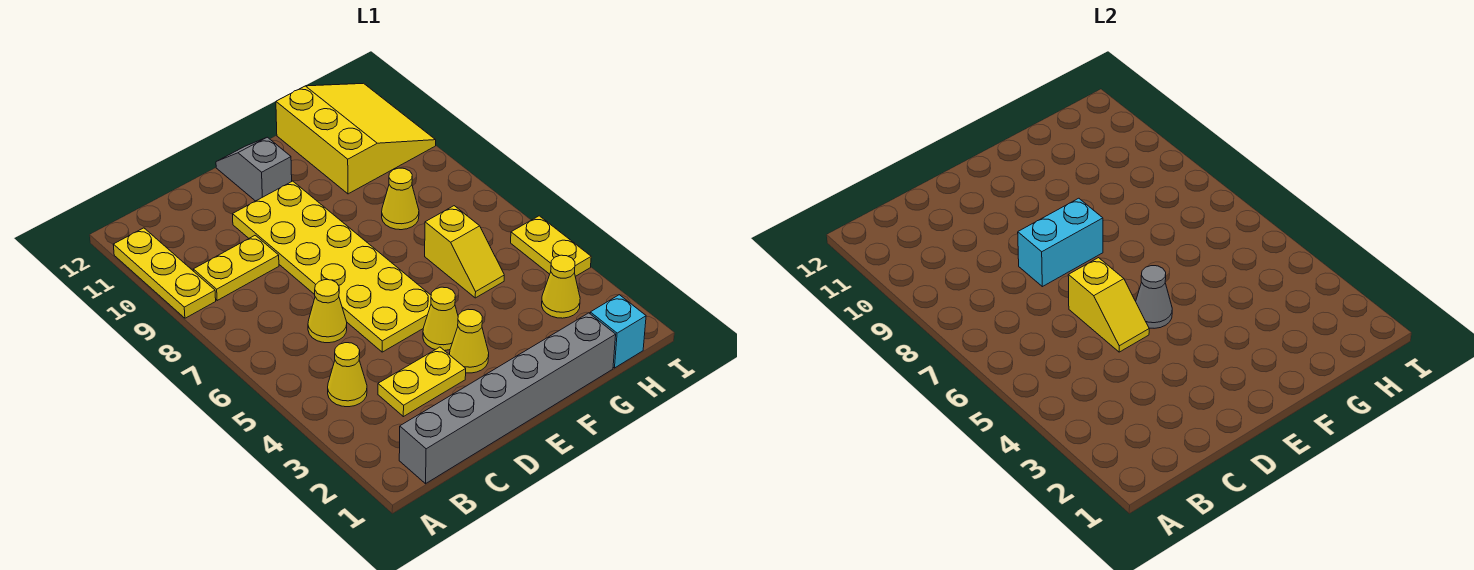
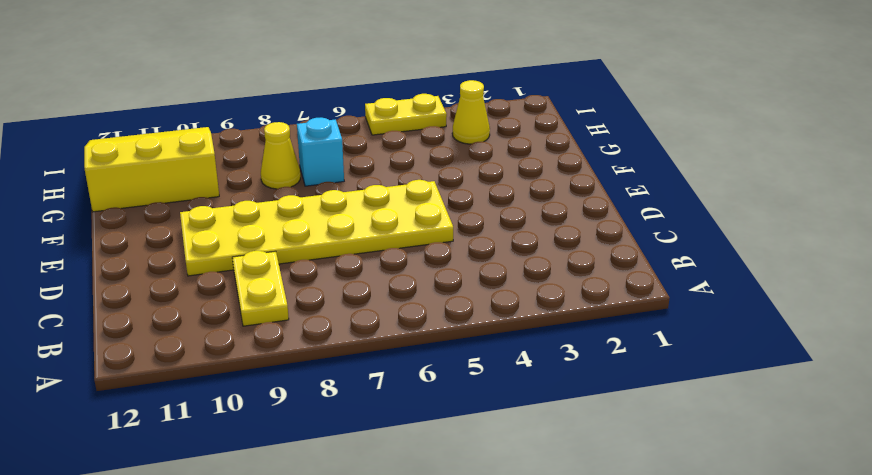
cyan brick G7 level 1 -> cyan brick H1 level 1
none -> yellow plate A9:A11 level 1
none -> grey brick B1:G1 level 1
none -> yellow cone B4 level 1

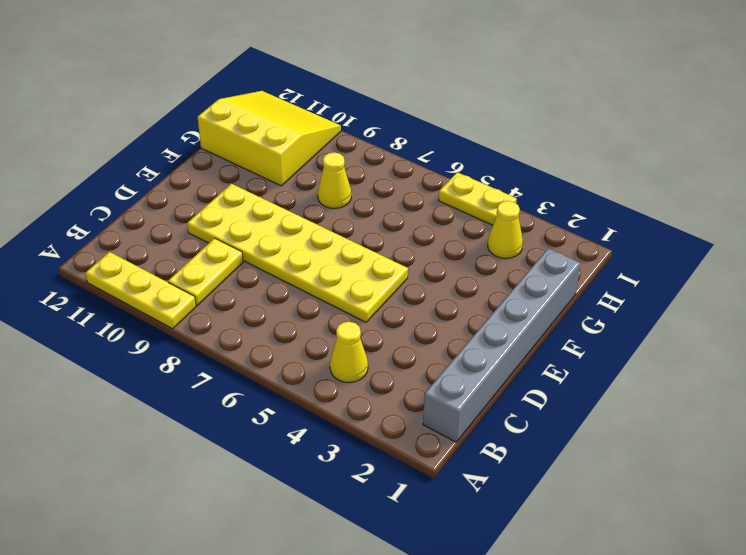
none -> yellow plate C3:D3 level 1
none -> yellow cone C6 level 1
none -> yellow cone E3 level 1

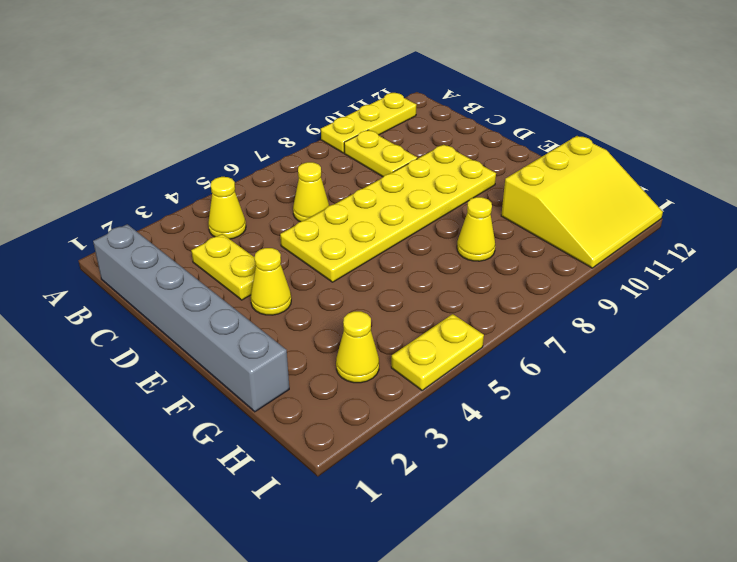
none -> yellow cone E4 level 1
none -> grey slope E11:E12 level 1 top 11
none -> yellow slope G5:G6 level 1 top 6

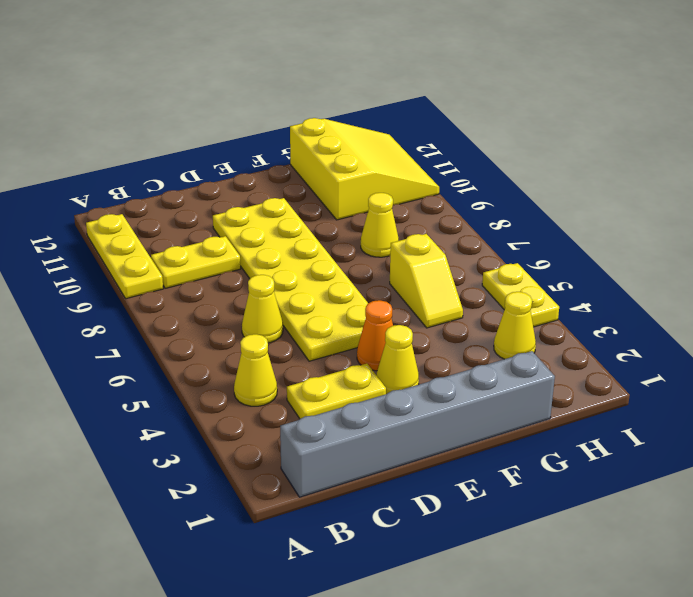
orange cone E4 level 1 -> yellow cone E4 level 1
none -> grey slope E11:E12 level 1 top 11
none -> cyan brick H1 level 1
none -> yellow slope D5:D6 level 2 top 6

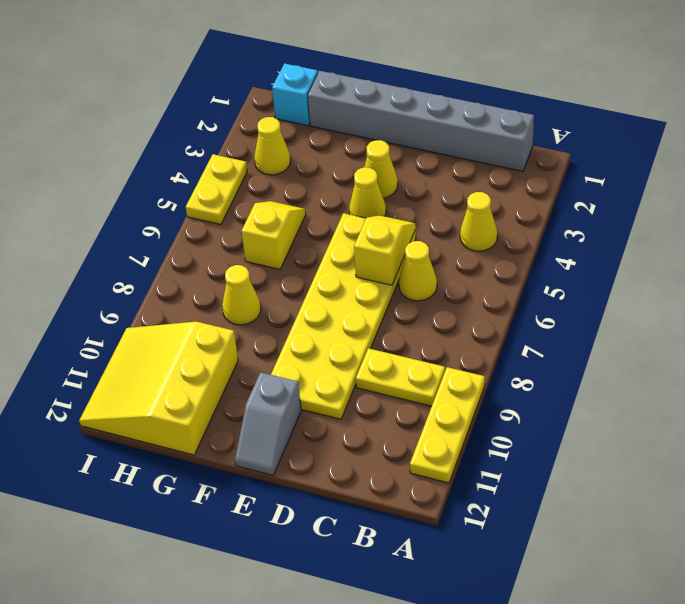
none -> yellow plate C3:D3 level 1
none -> cyan brick D8:E8 level 2
none -> grey cone E5 level 2

